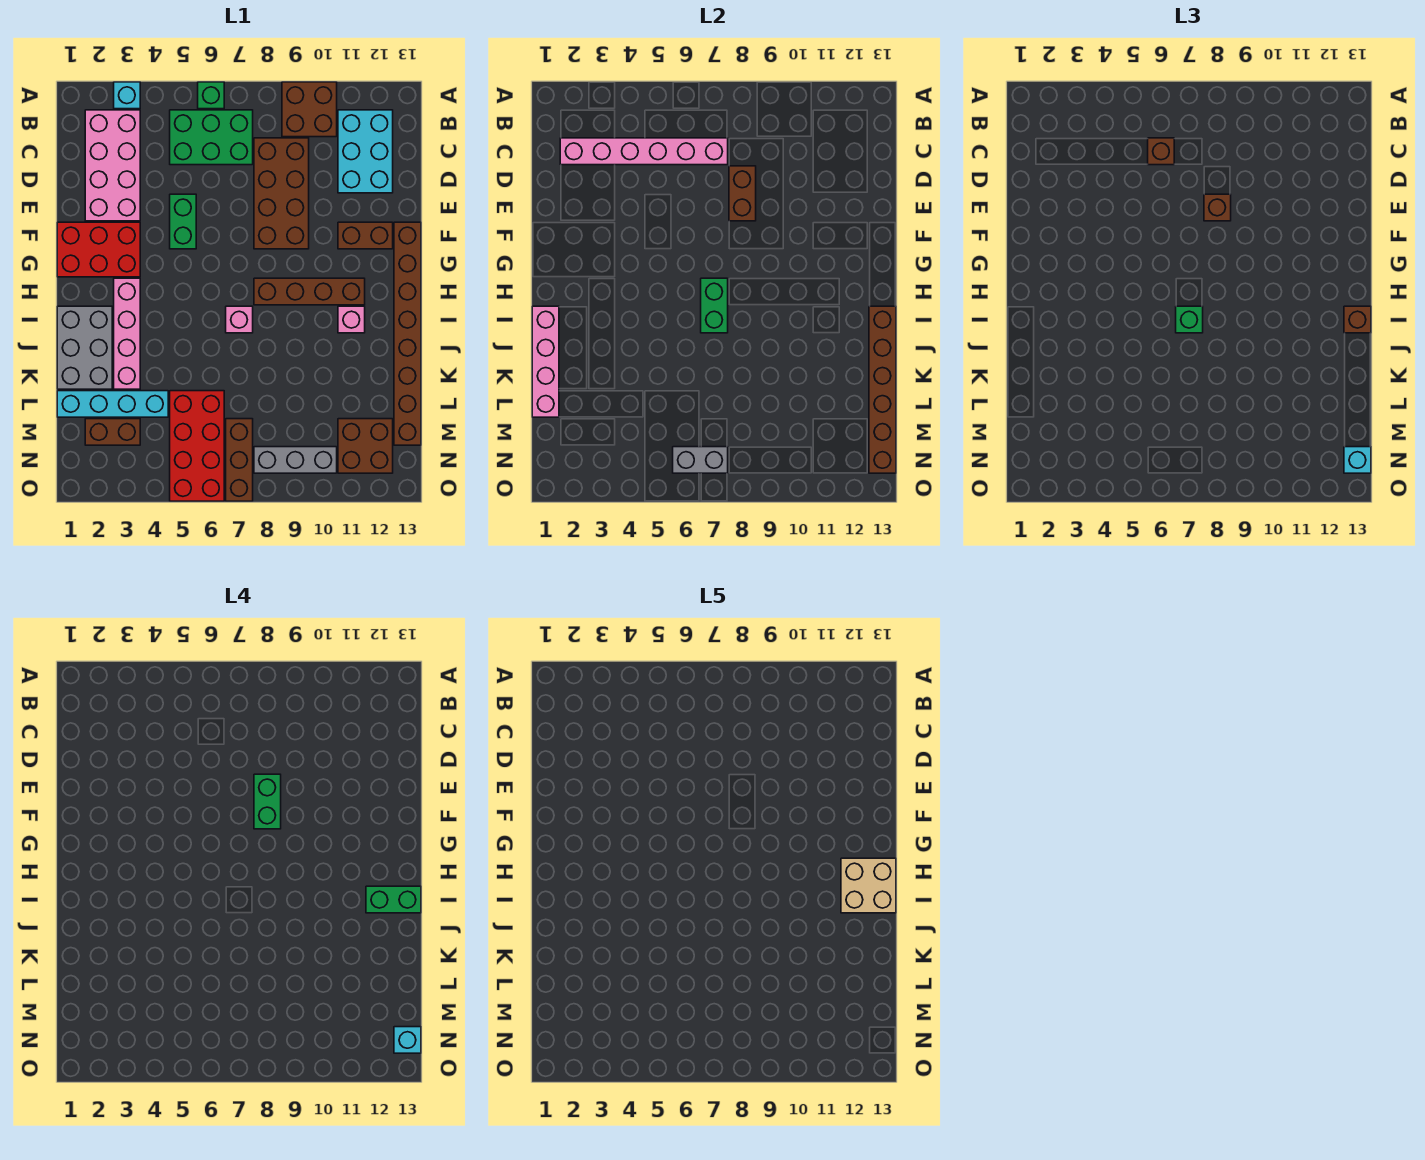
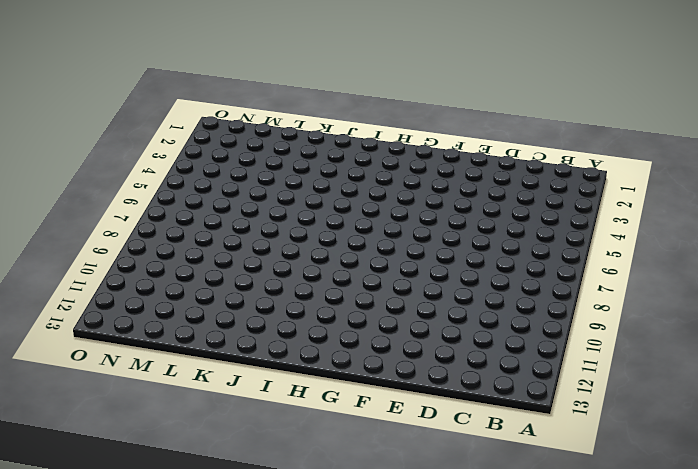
none -> cyan brick A3 level 1
none -> green brick A6 level 1
none -> brown brick A9:B10 level 1
none -> pink brick B2:E3 level 1

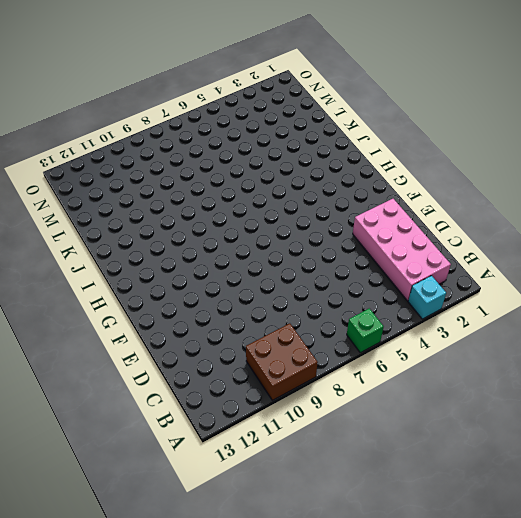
none -> green brick B5:C7 level 1
none -> cyan brick B11:D12 level 1
none -> brown brick C8:F9 level 1
none -> green brick E5:F5 level 1

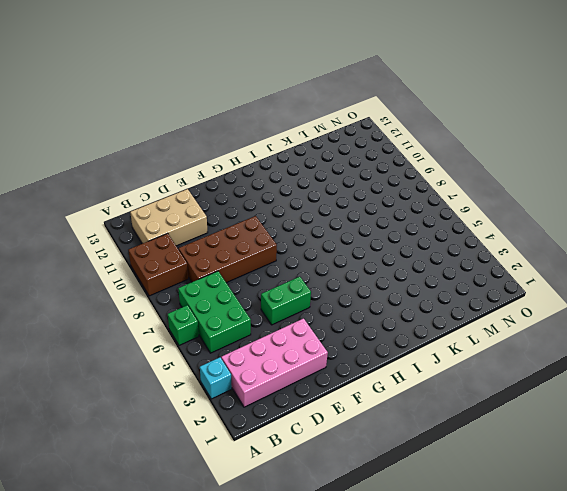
tan brick B11:D12 level 1 -> cyan brick B11:D12 level 1
none -> red brick F1:G3 level 1
none -> brown brick F11:F12 level 1
none -> brown brick F13:M13 level 1
none -> pink brick H3:K3 level 1

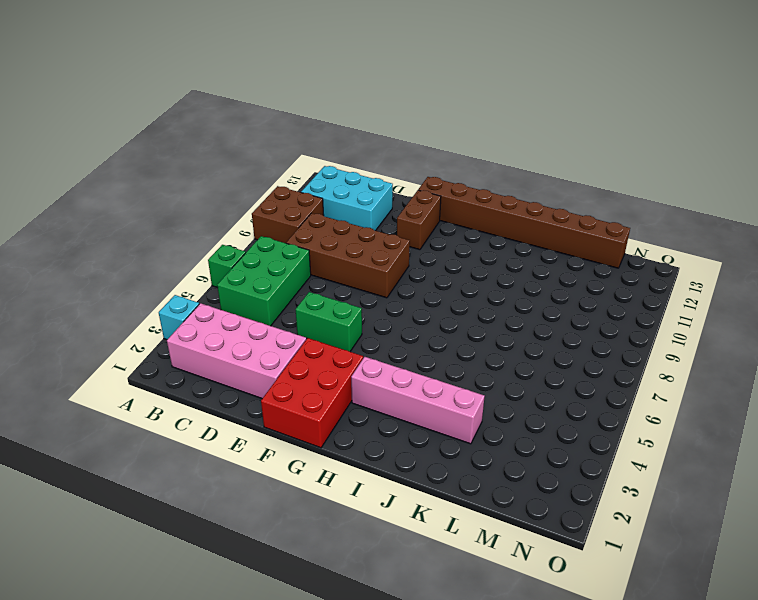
none -> brown brick H8:H11 level 1
none -> grey brick I1:K2 level 1
none -> pink brick I7 level 1
none -> pink brick I11 level 1

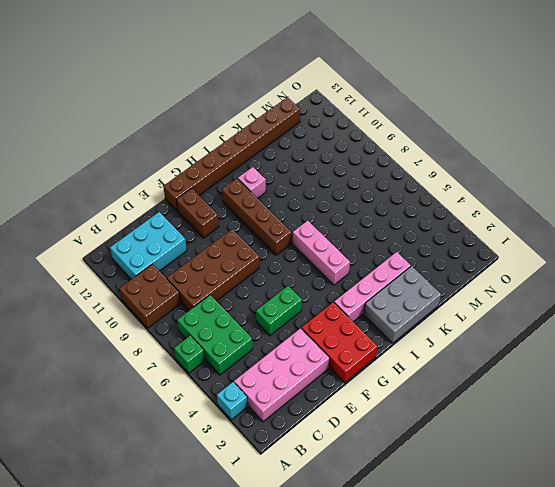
pink brick I5:I7 level 1 -> pink brick I7 level 1
none -> cyan brick L1:L4 level 1
none -> red brick L5:O6 level 1
none -> brown brick M2:M3 level 1
none -> brown brick M7:O7 level 1

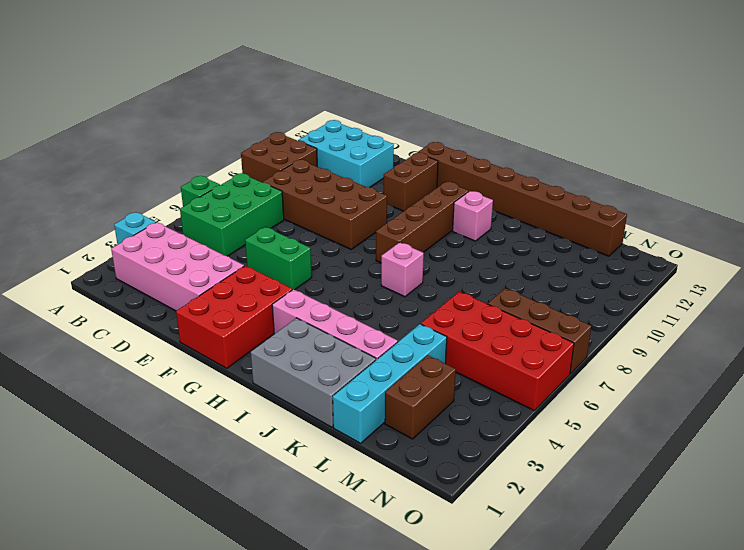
none -> brown brick M11:N12 level 1
none -> grey brick N8:N10 level 1
none -> pink brick C2:C7 level 2
none -> brown brick D8:E8 level 2

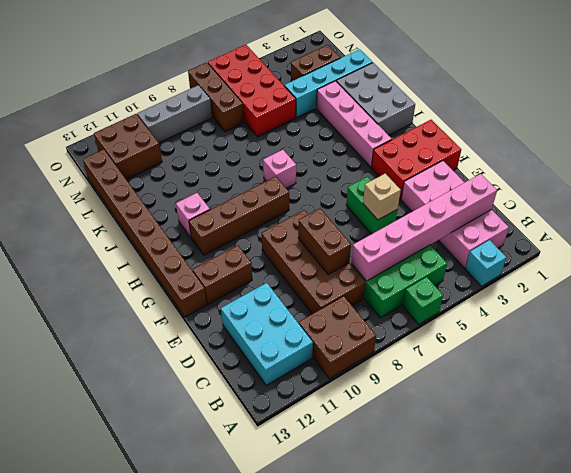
tan brick E5 level 2 -> none
none -> green brick H7:I7 level 2
none -> pink brick I1:L1 level 2
none -> brown brick I13:N13 level 2
none -> grey brick N6:N7 level 2

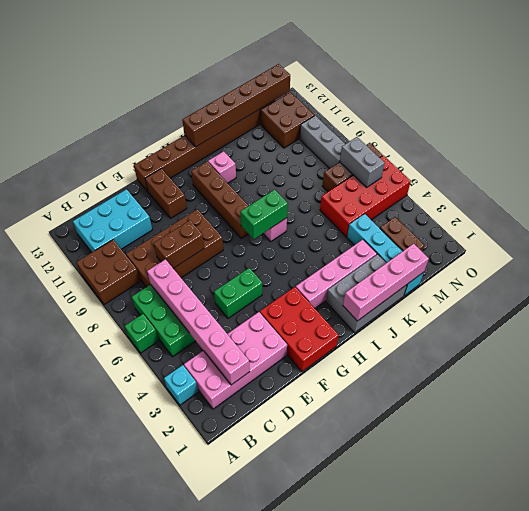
none -> brown brick C6 level 3
none -> brown brick E8 level 3
none -> green brick I7 level 3
none -> brown brick I13 level 3

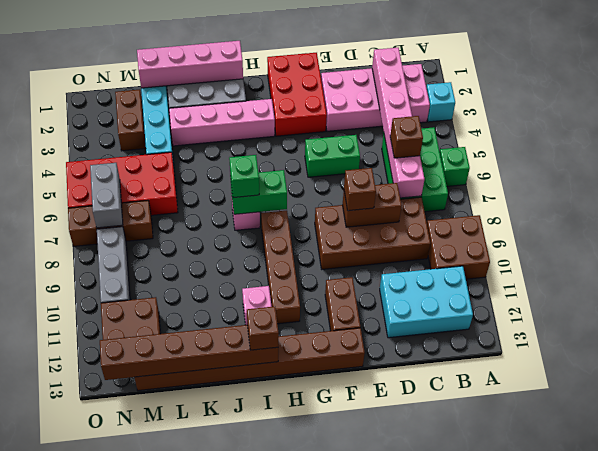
none -> cyan brick N13 level 3
none -> green brick E8:F8 level 4
none -> green brick I12:I13 level 4
none -> cyan brick N13 level 4

